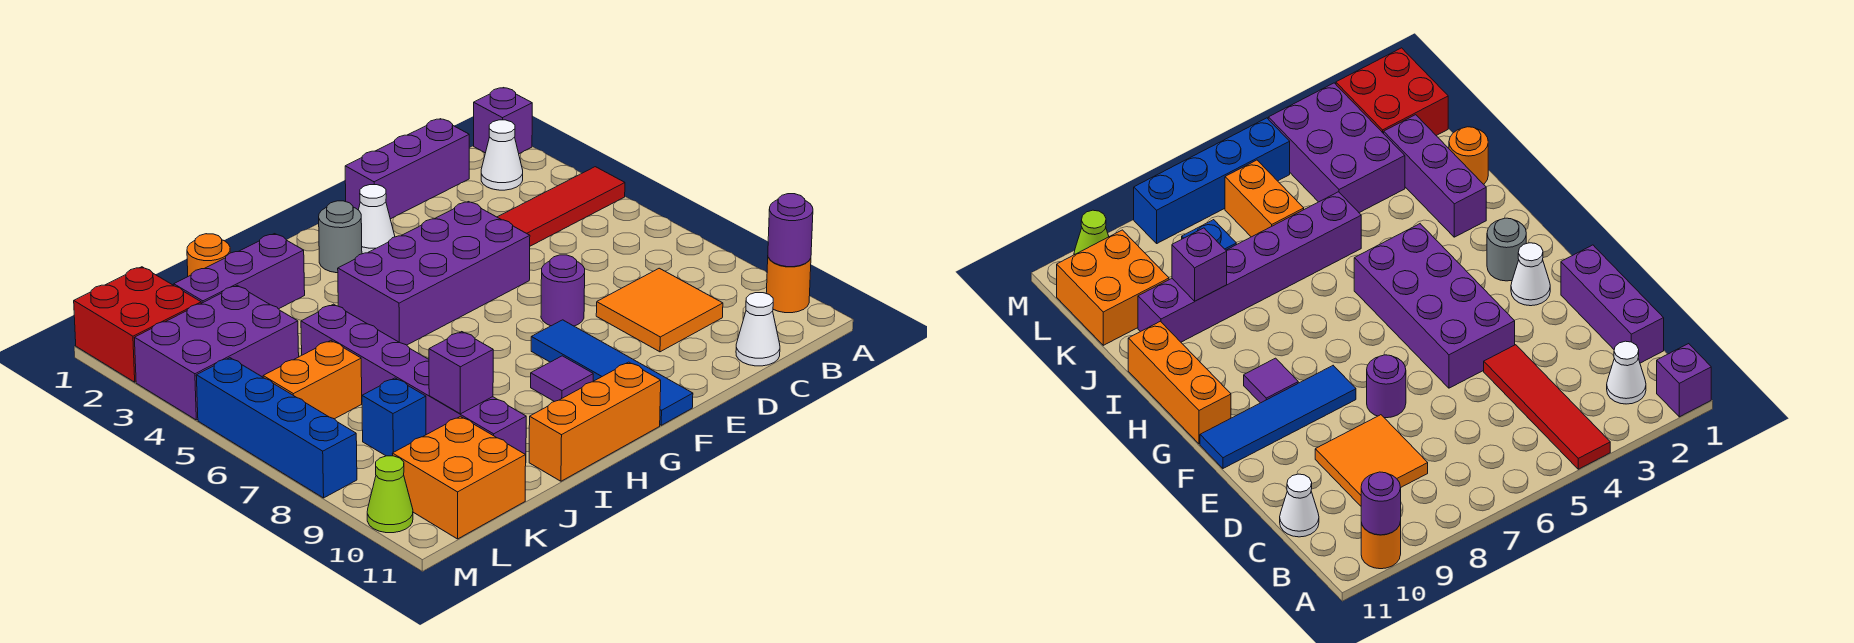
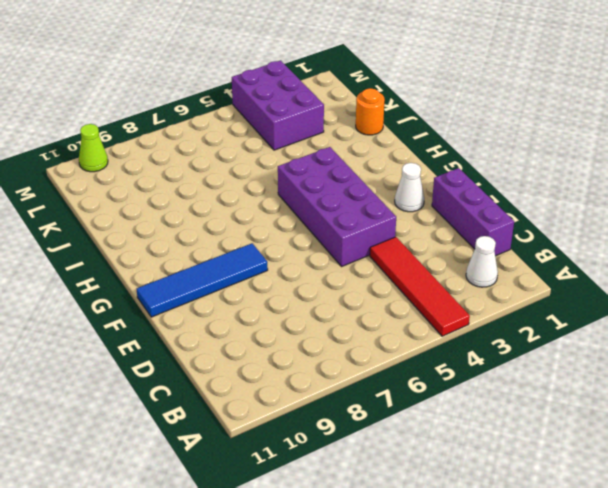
none -> purple brick A1 level 1
none -> orange round brick A10 level 1
none -> orange tile C8:D9 level 1

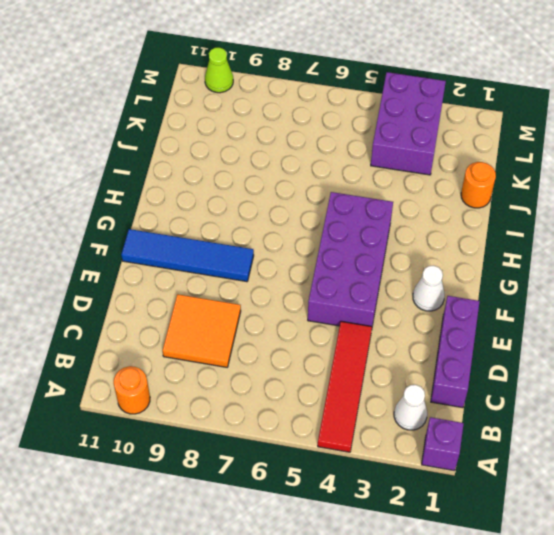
none -> white cone C11 level 1
none -> purple round brick E7 level 1
none -> grey round brick G2 level 1

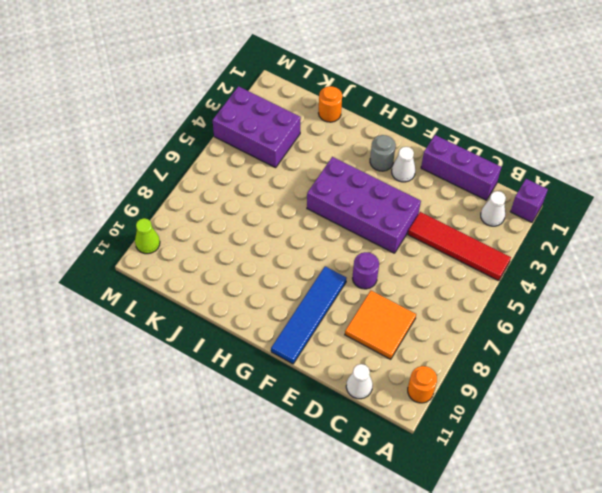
none -> purple tile G9 level 1
none -> orange brick G11:I11 level 1
none -> purple brick I2:K2 level 1

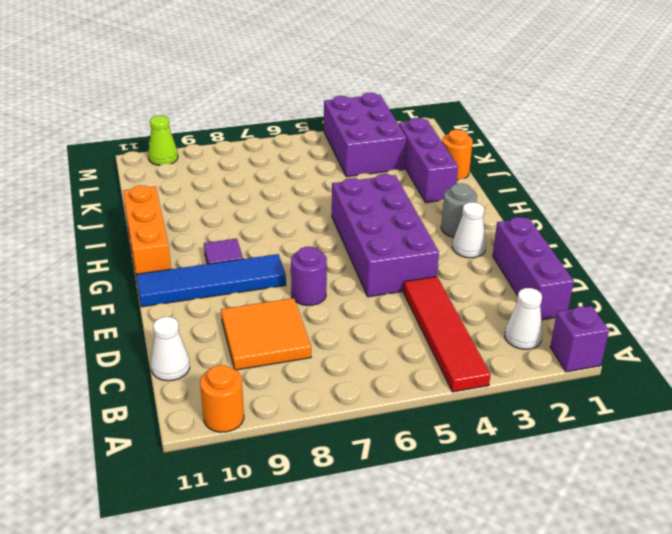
none -> purple brick J5:J10 level 1
none -> orange brick K6:L6 level 1
none -> blue brick K8 level 1

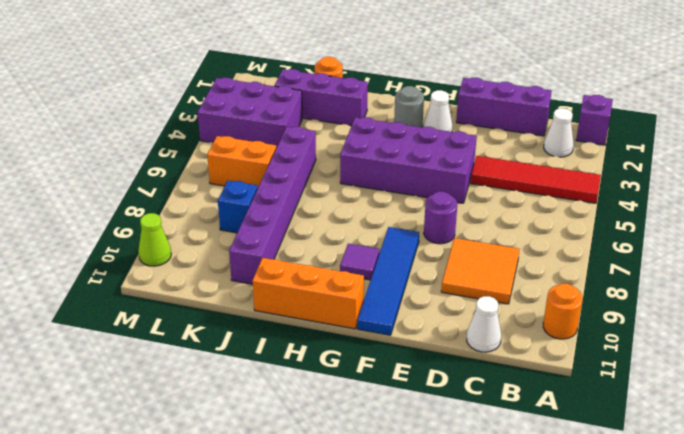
none -> orange brick K10:L11 level 1
none -> red brick L1:M2 level 1
none -> blue brick M5:M8 level 1

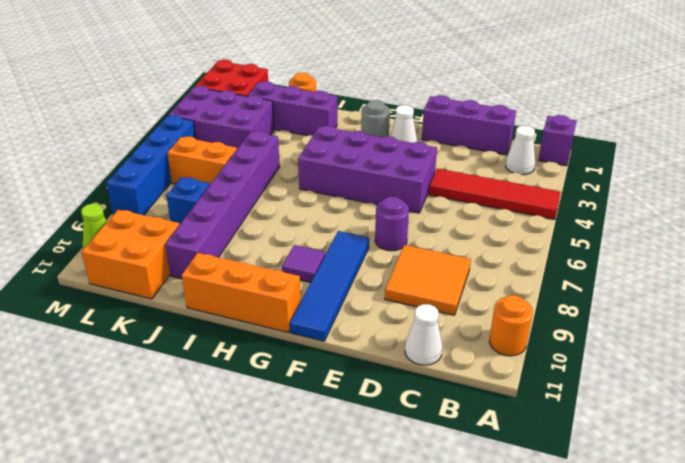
none -> purple round brick A10 level 2
none -> purple brick J9 level 2

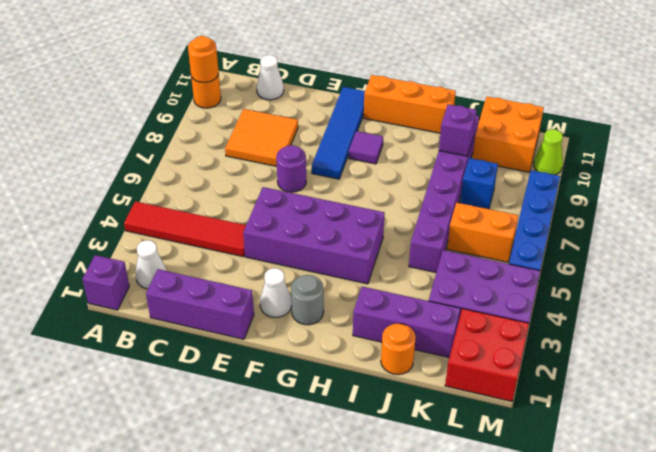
orange round brick A10 level 2 -> purple round brick A10 level 2

